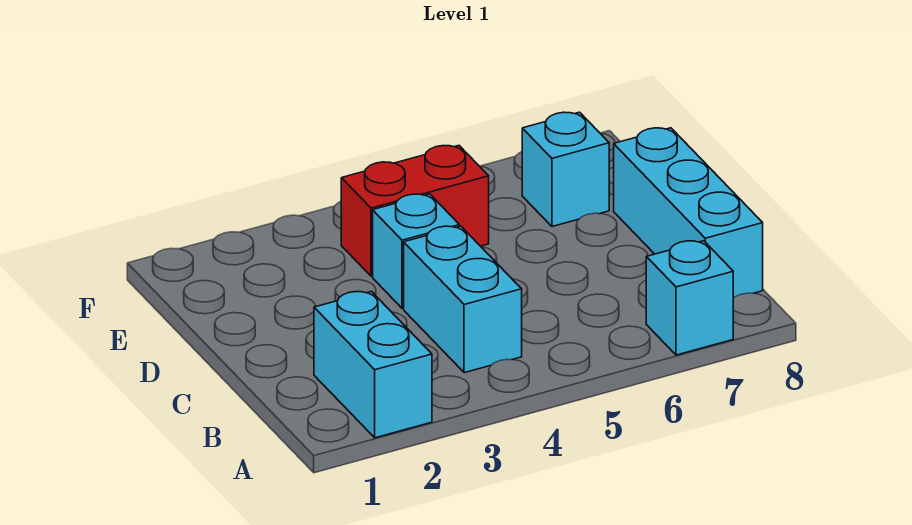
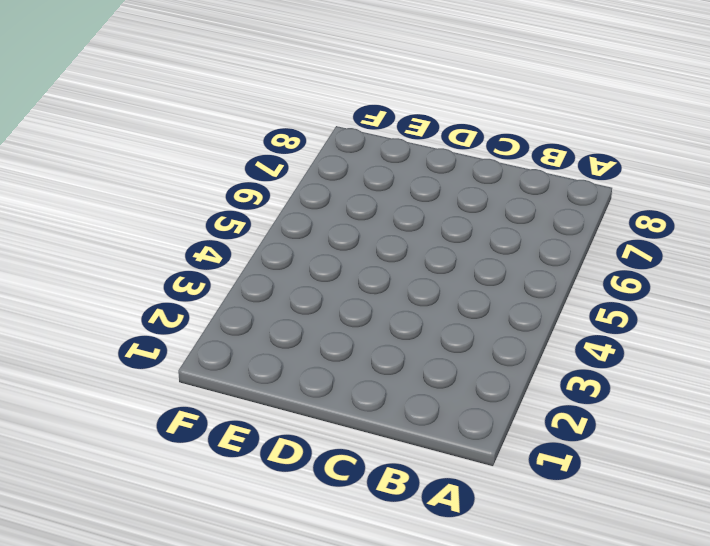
none -> cyan brick A2:B2 level 1
none -> cyan brick A7 level 1

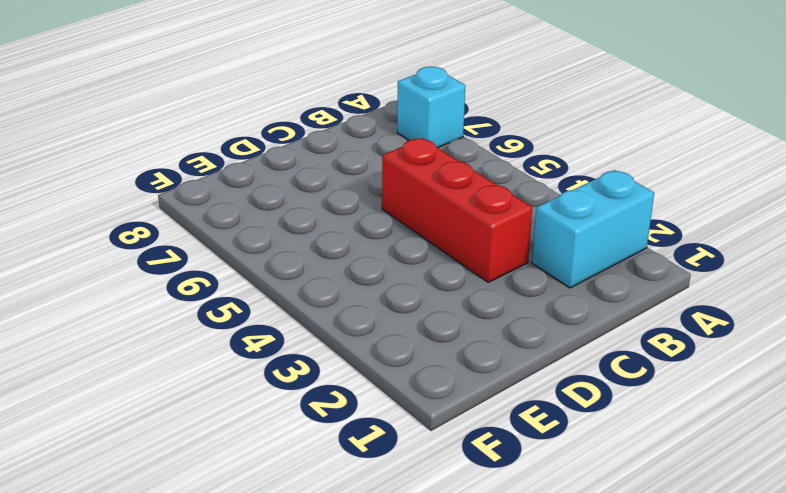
red brick C3:C5 level 1 -> cyan brick B4:C4 level 1
none -> cyan brick B8:D8 level 1
none -> cyan brick D4 level 1

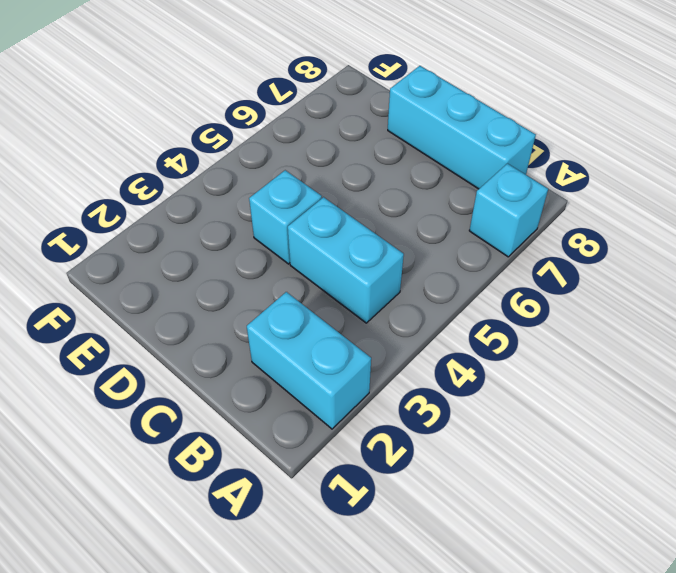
none -> red brick E4:E5 level 1
none -> cyan brick E7 level 1

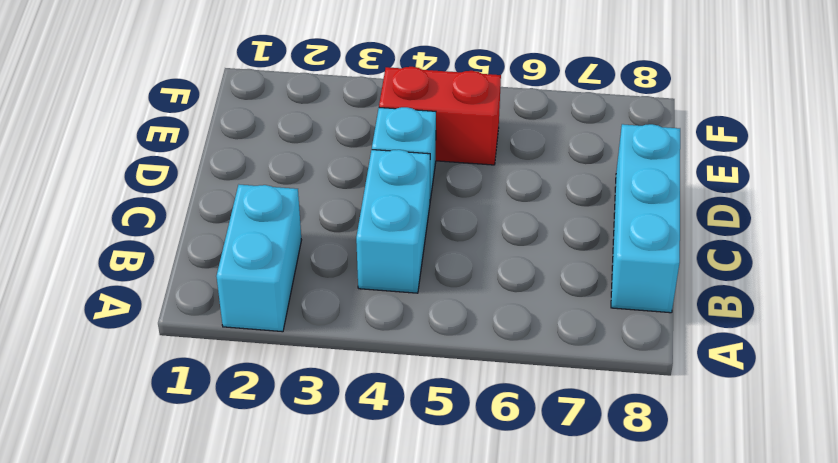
none -> cyan brick A7 level 1
none -> cyan brick E7 level 1

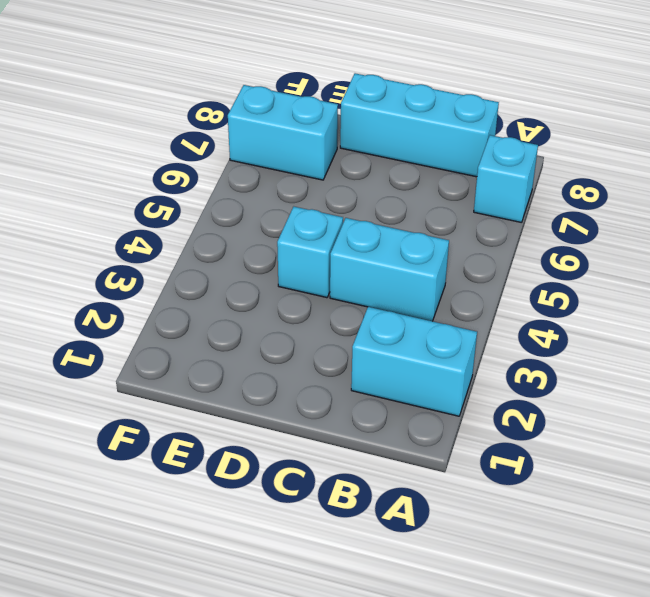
cyan brick E7:F7 level 1 -> cyan brick E7 level 1
none -> red brick E4:E5 level 1

